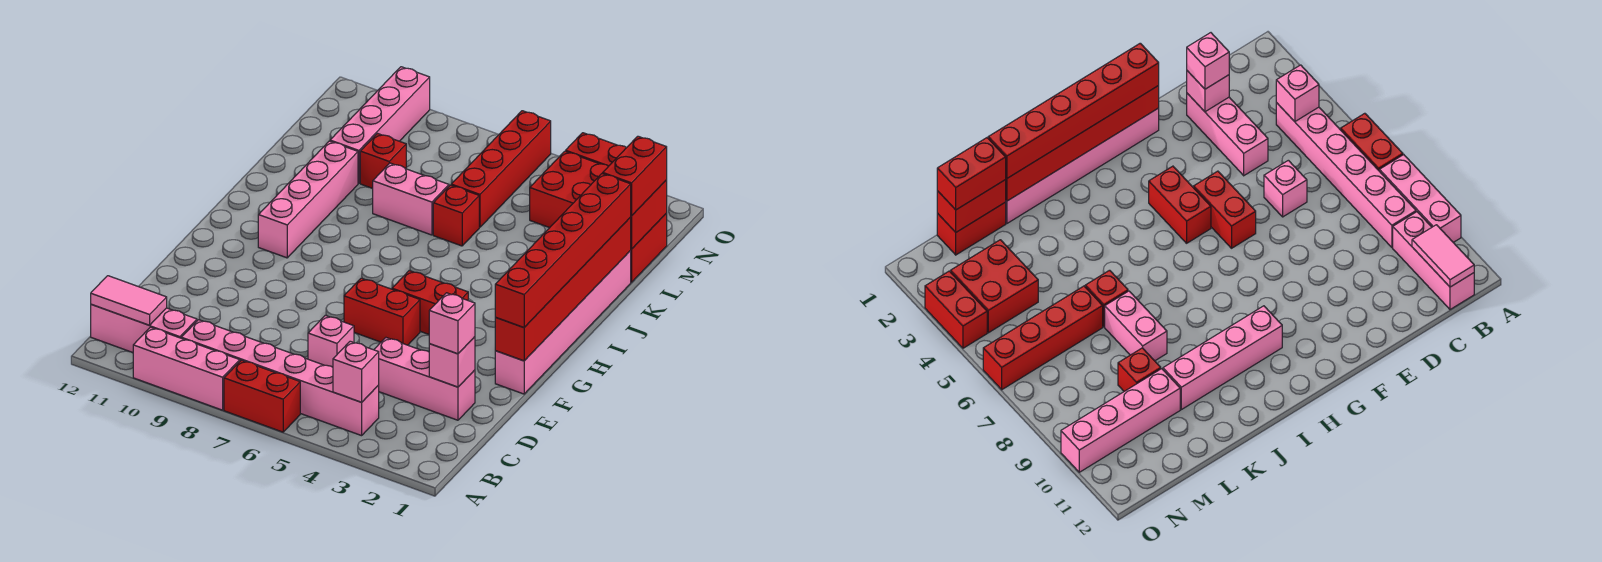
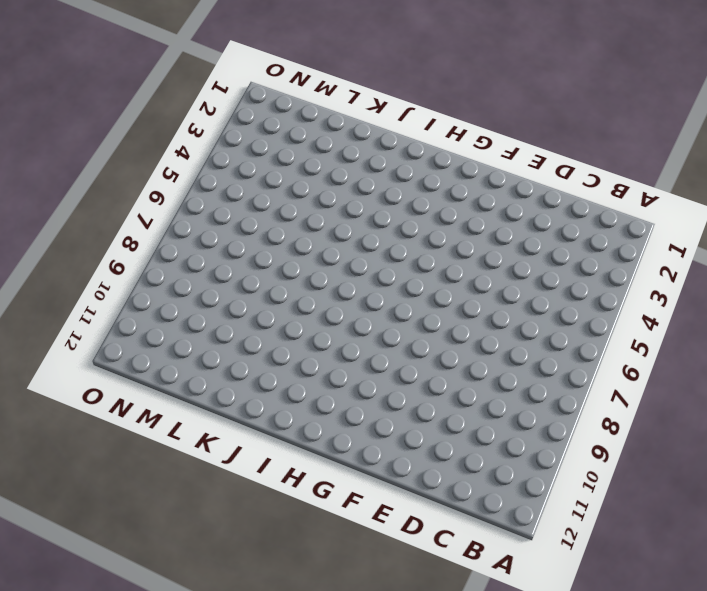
none -> red brick A6:A7 level 1
none -> pink brick A8:A10 level 1
none -> pink brick B4:B9 level 1

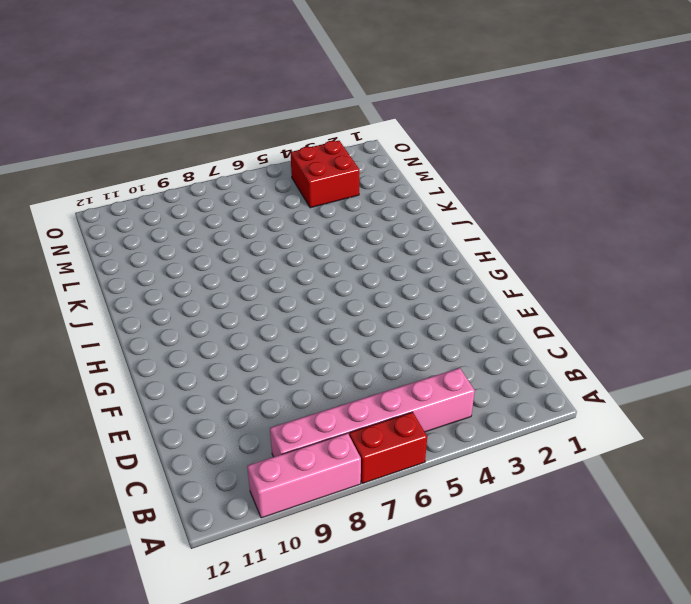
none -> pink brick B10:B12 level 1
none -> pink brick D2:D4 level 1
none -> pink brick D6 level 1

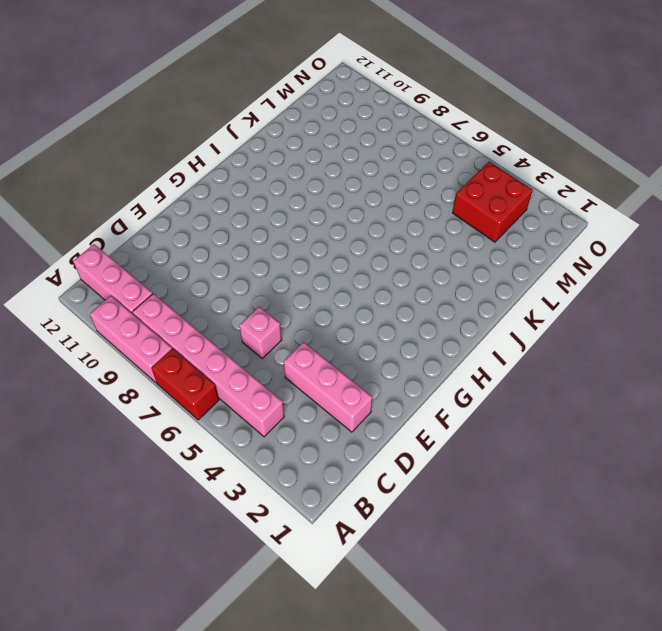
none -> pink brick F1:K1 level 1
none -> red brick F5:F6 level 1
none -> red brick G4:G5 level 1

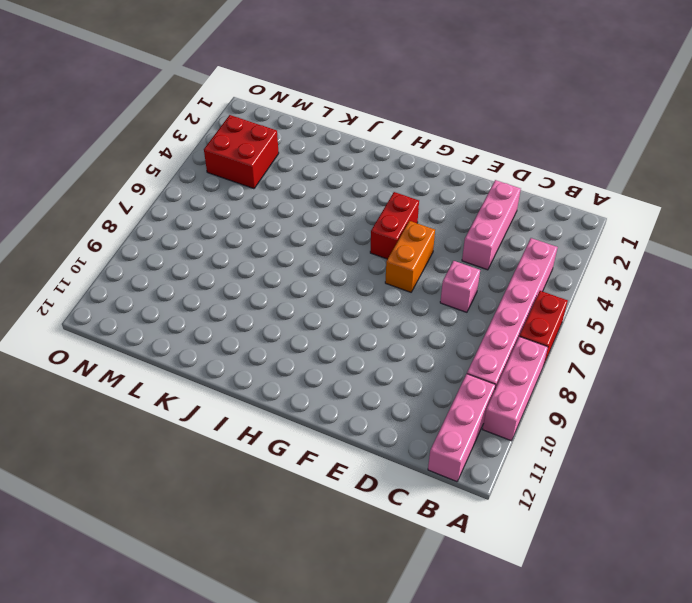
orange brick F5:F6 level 1 -> red brick F5:F6 level 1
none -> pink brick F1:K1 level 1
none -> pink brick H10:K10 level 1
none -> red brick K6 level 1

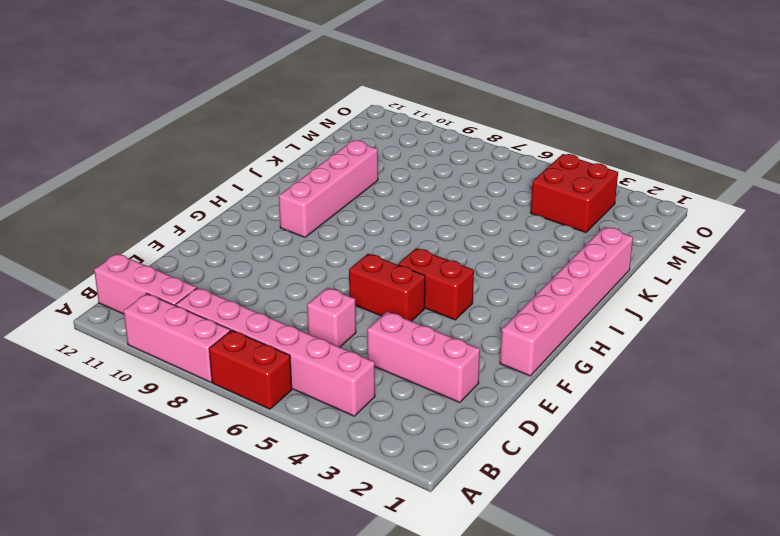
none -> red brick K6 level 1
none -> pink brick K7:K8 level 1
none -> red brick L1:M1 level 1

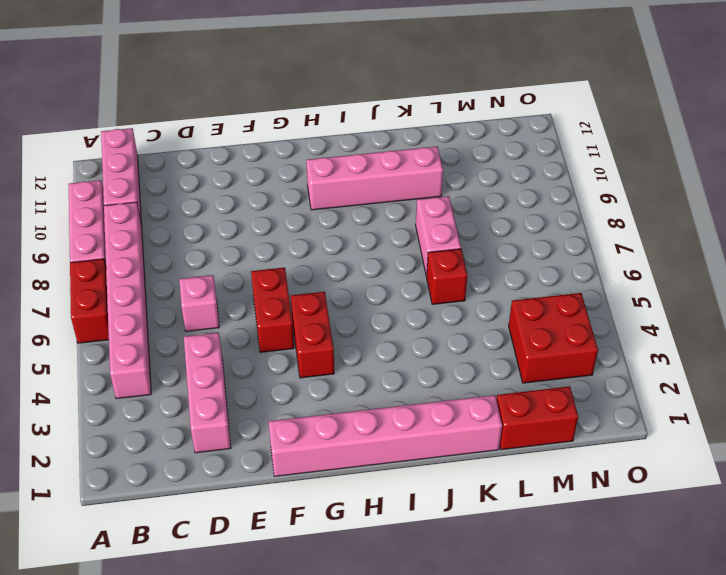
none -> red brick L6:O6 level 1
none -> red brick L9 level 1
none -> pink brick L10:O10 level 1

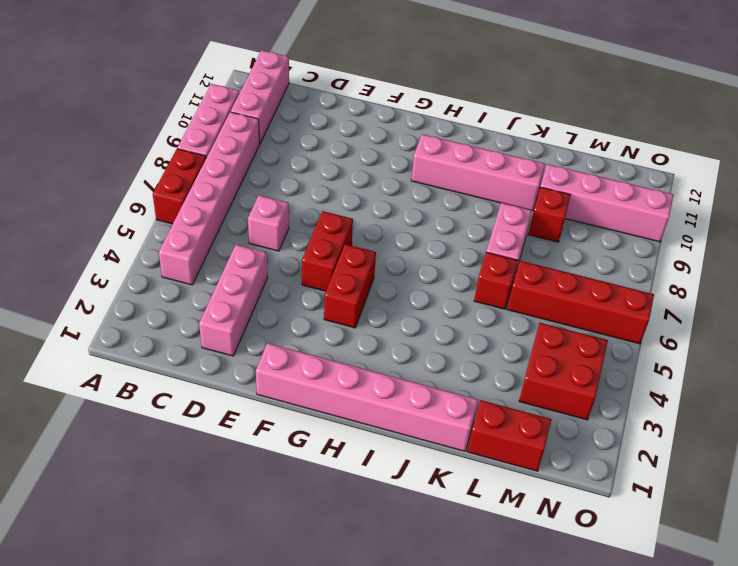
none -> red brick O3:O4 level 1
none -> pink brick B4 level 2
none -> pink tile B11:B12 level 2

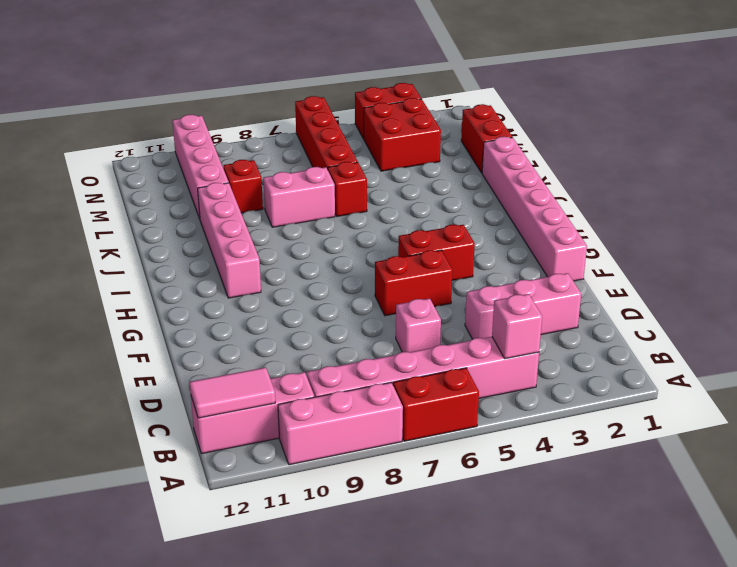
none -> pink brick D2 level 2
none -> red brick F1:K1 level 2
none -> red brick L1:M1 level 2

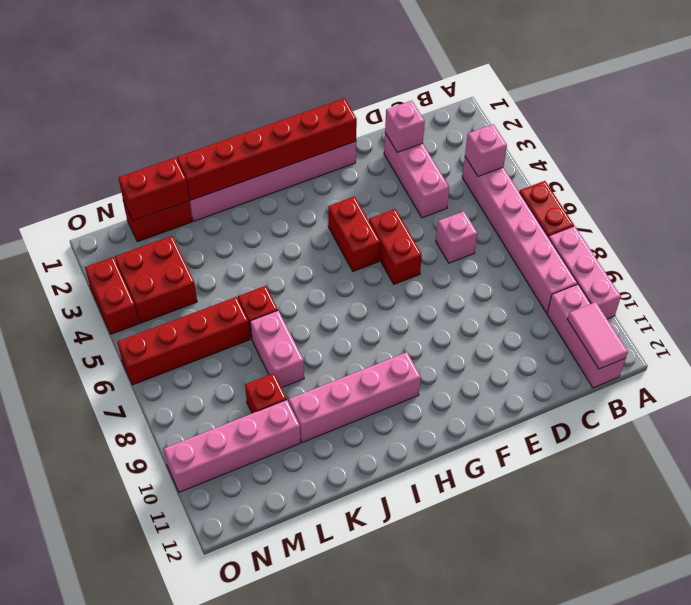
none -> pink brick D2 level 3
none -> red brick F1:K1 level 3
none -> red brick L1:M1 level 3

